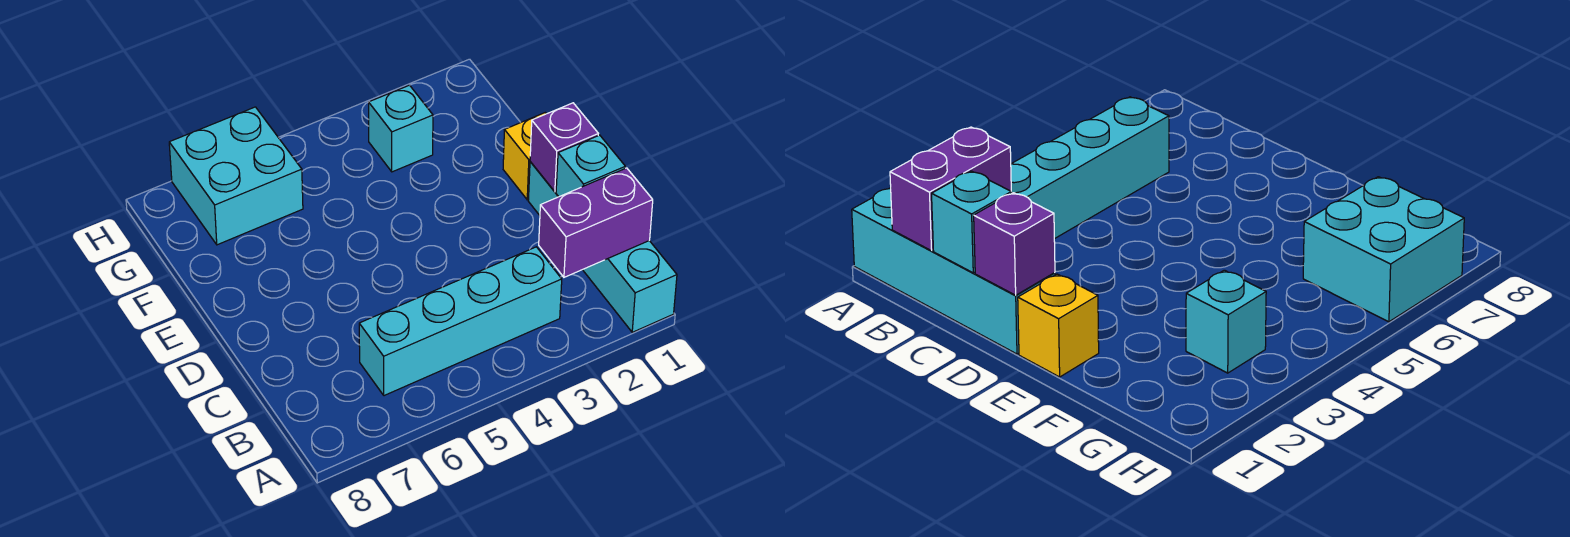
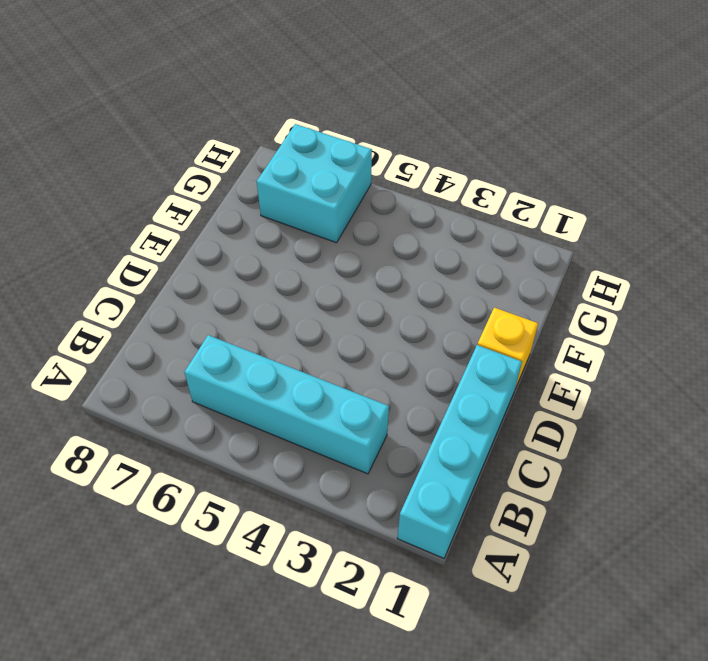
none -> cyan brick G3 level 1
none -> purple brick B1:B2 level 2

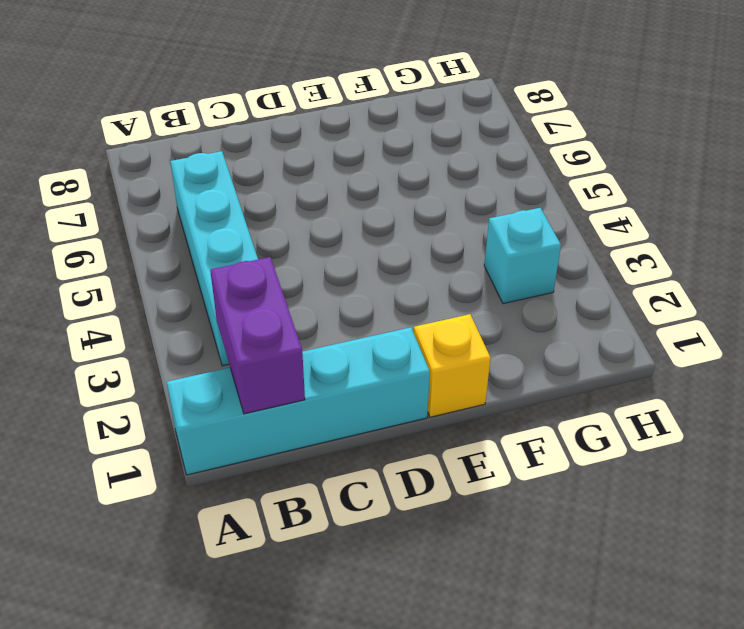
none -> cyan brick G6:H7 level 1
none -> cyan brick C1 level 2

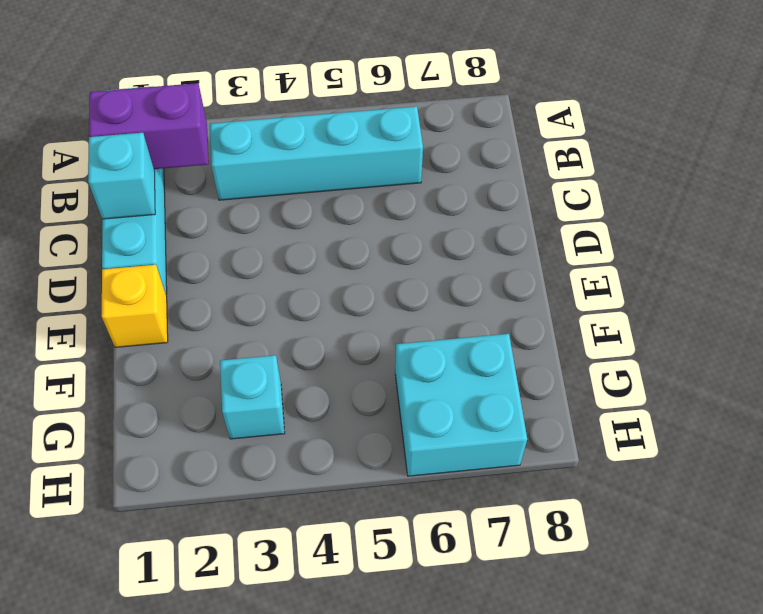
none -> purple brick D1 level 2

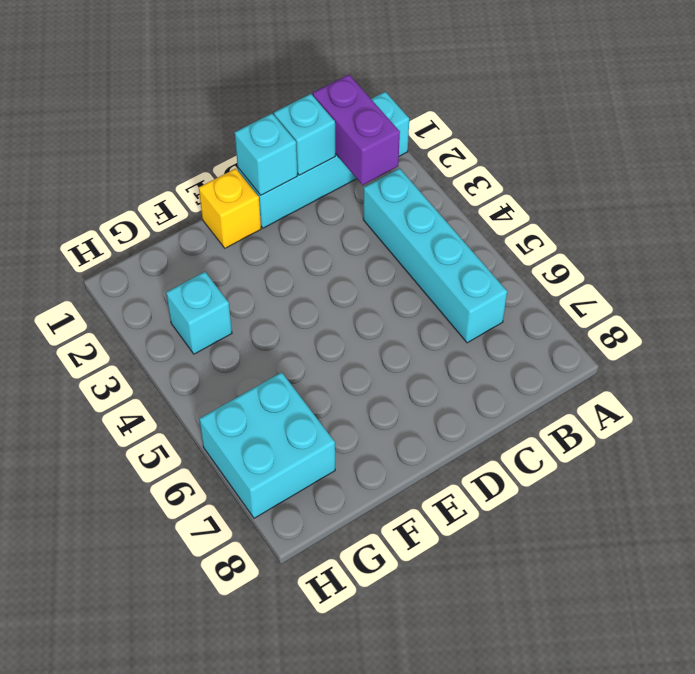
cyan brick D1 level 2 -> purple brick D1 level 2

